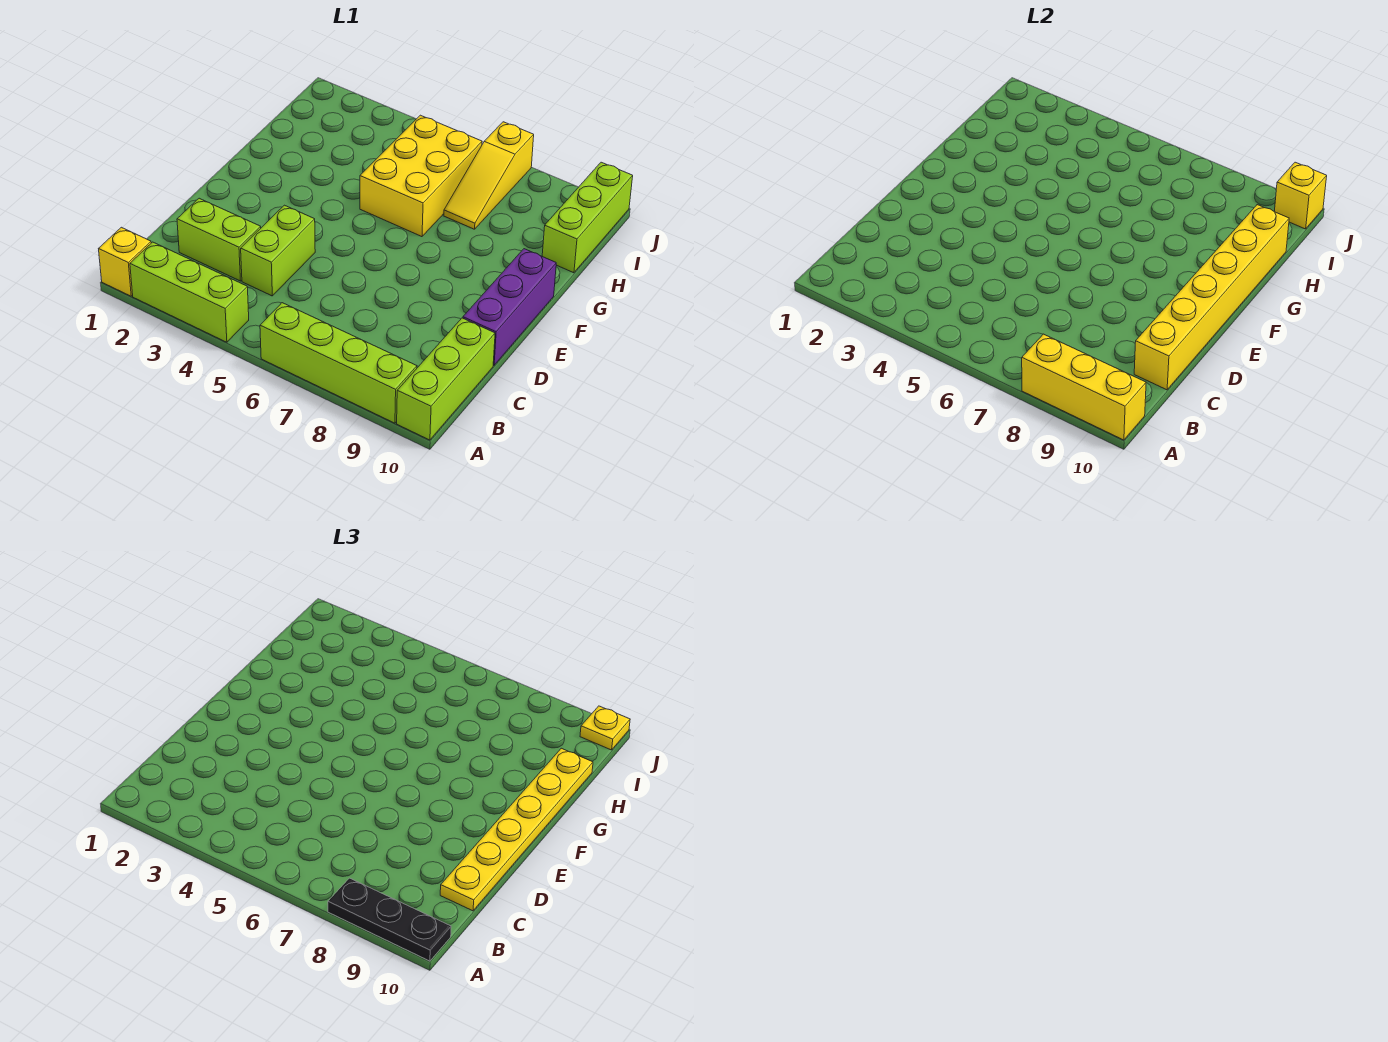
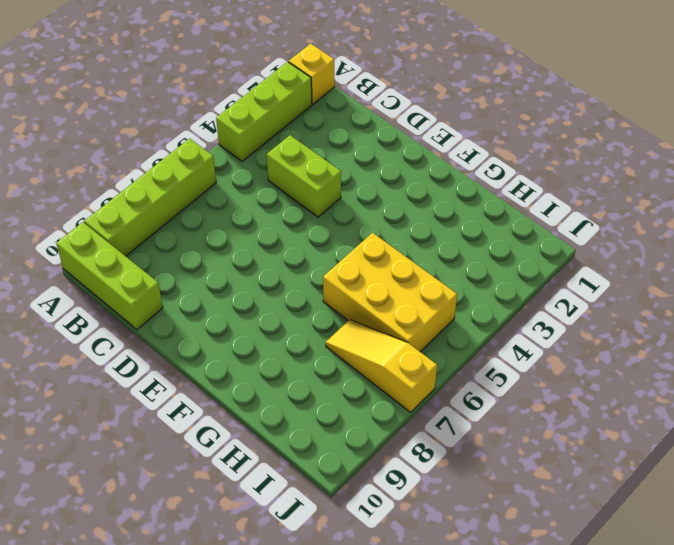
none -> lime brick C2:C3 level 1
none -> purple brick D10:F10 level 1
none -> lime brick H10:J10 level 1

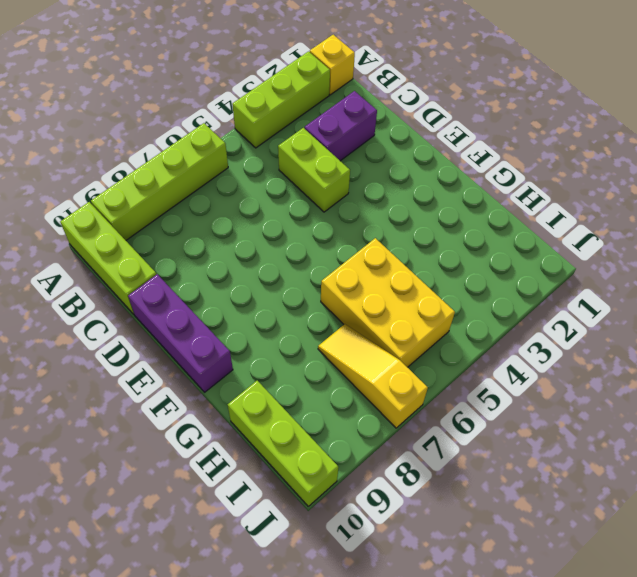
purple brick C2:C3 level 1 -> lime brick C2:C3 level 1
none -> yellow brick A8:A10 level 2
none -> yellow brick C10:H10 level 2
none -> yellow brick J10 level 2

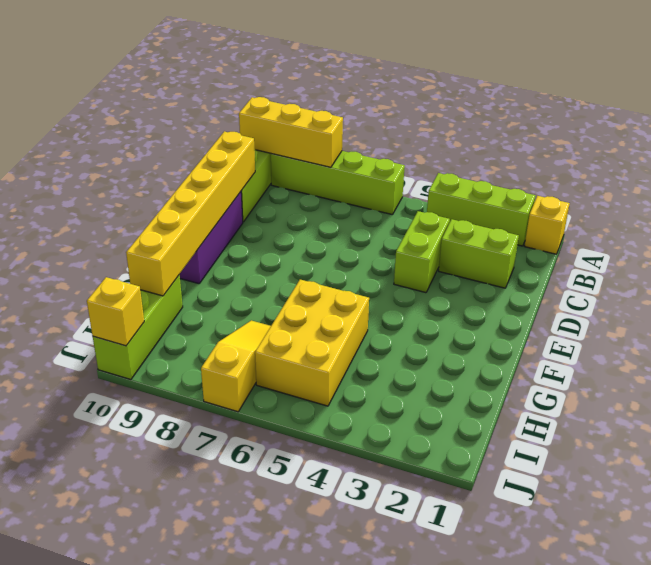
none -> black plate A8:A10 level 3
none -> yellow plate C10:H10 level 3
none -> yellow plate J10 level 3

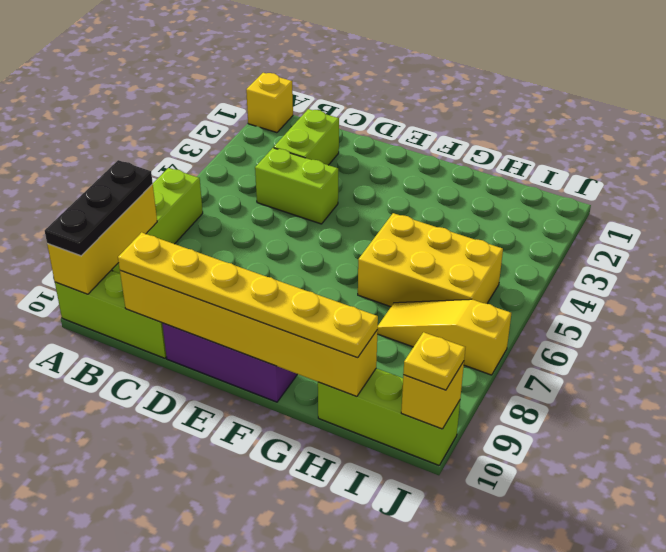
none -> lime brick A2:A4 level 1

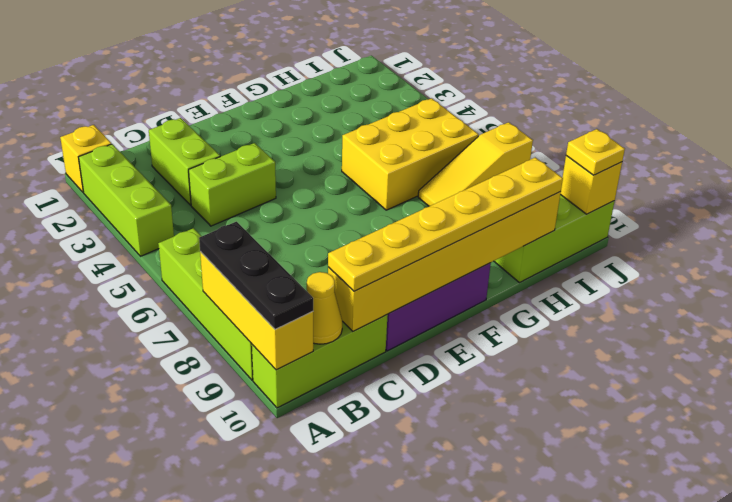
yellow cone B10 level 2 -> none

